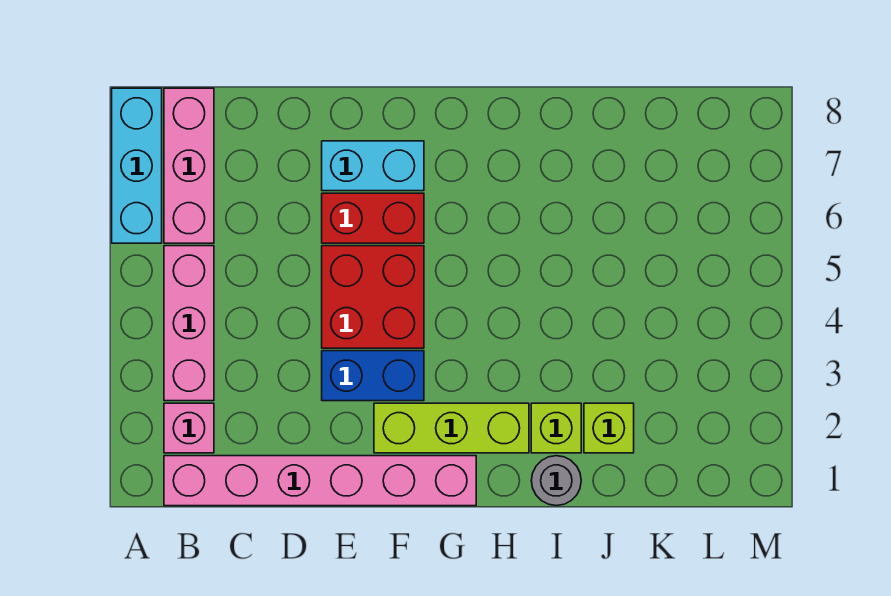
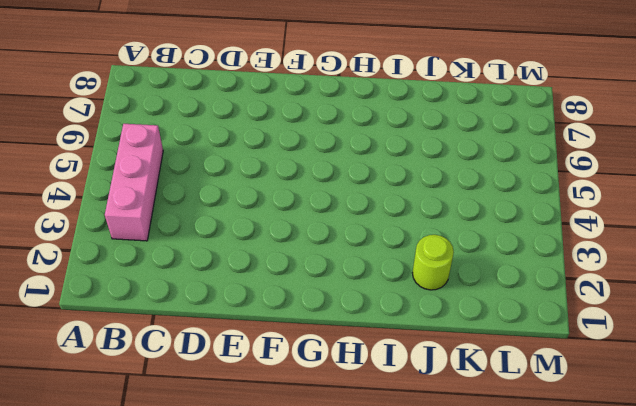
lime round brick J2 level 1 -> lime brick J2 level 1
none -> cyan brick A6:A8 level 1
none -> pink brick B1:G1 level 1
none -> pink brick B2 level 1

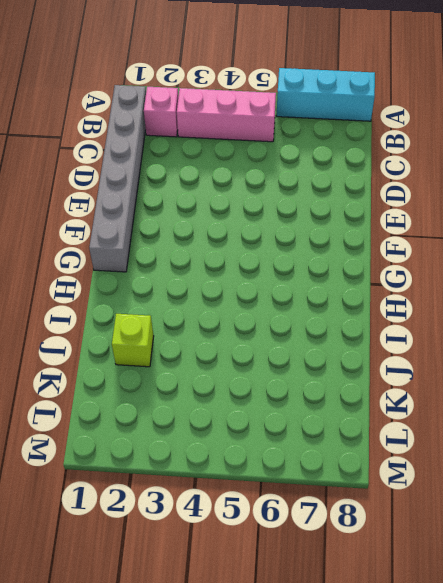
grey brick B1:G1 level 1 -> pink brick B1:G1 level 1
none -> pink brick B6:B8 level 1
none -> blue brick E3:F3 level 1
none -> red brick E4:F5 level 1

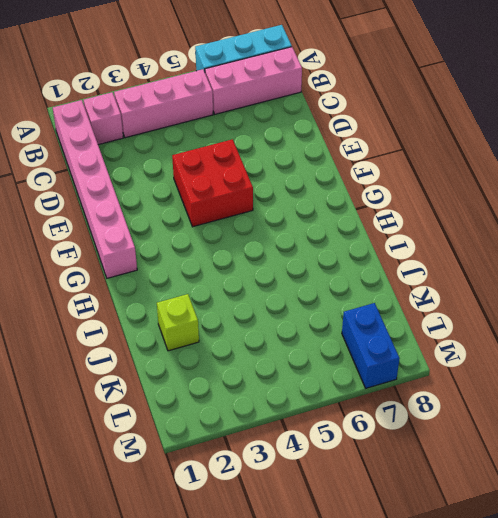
blue brick L7:M7 level 1 -> blue brick E3:F3 level 1
none -> red brick E6:F6 level 1
none -> cyan brick E7:F7 level 1
none -> lime brick F2:H2 level 1

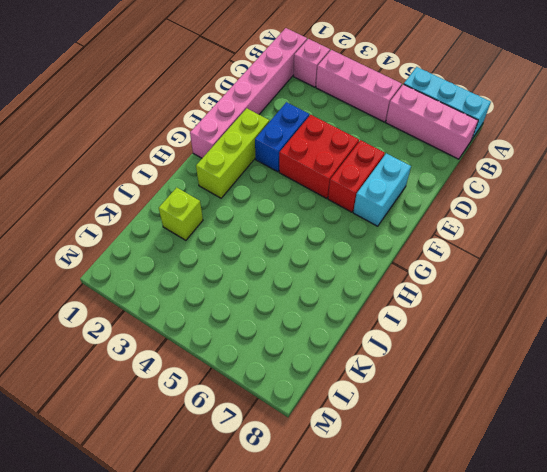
none -> grey round brick I1 level 1
none -> lime brick I2 level 1

